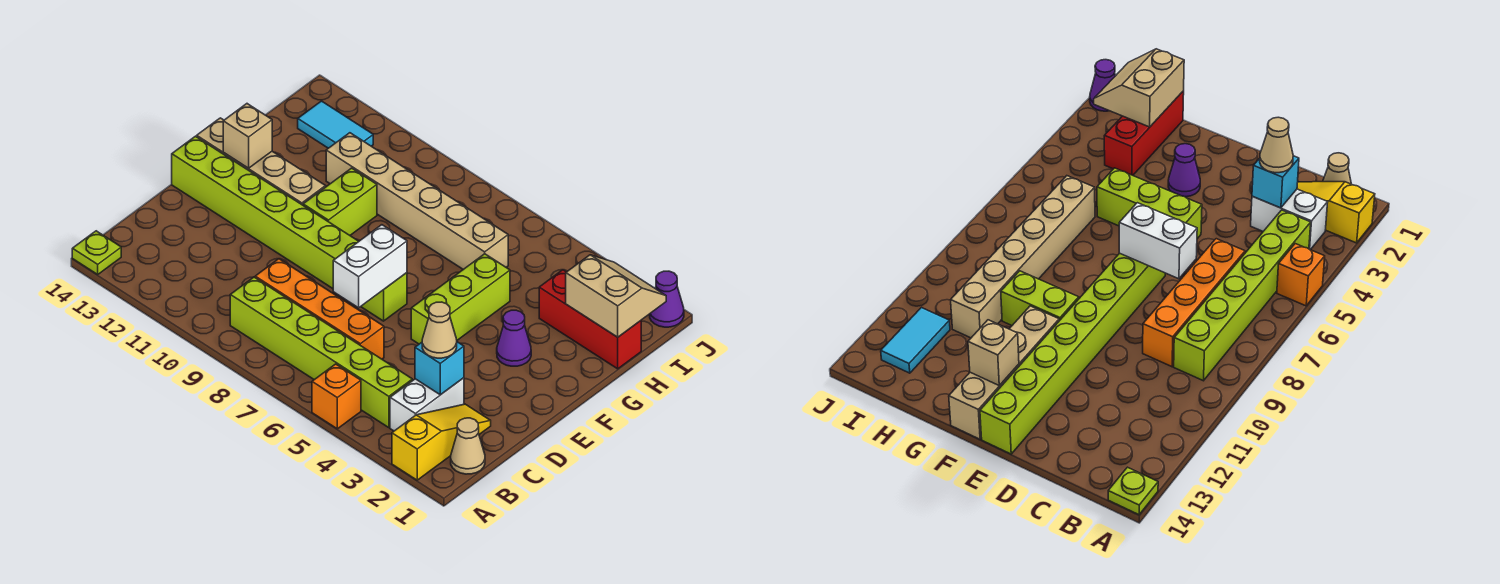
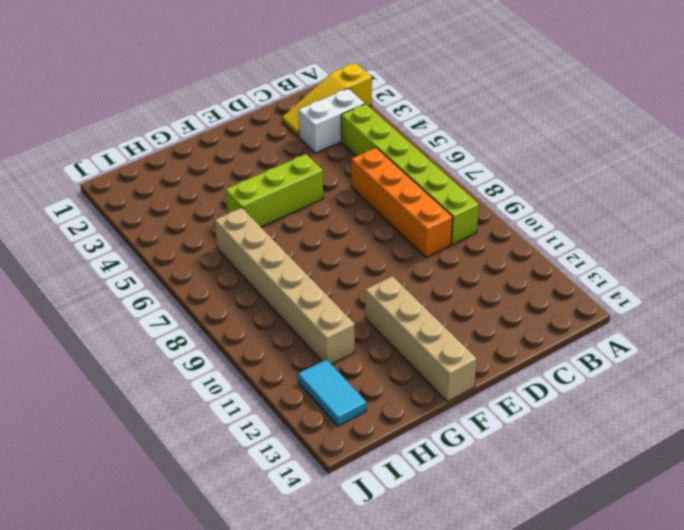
none -> orange brick A5 level 1
none -> lime plate A14 level 1
none -> tan cone B1 level 1

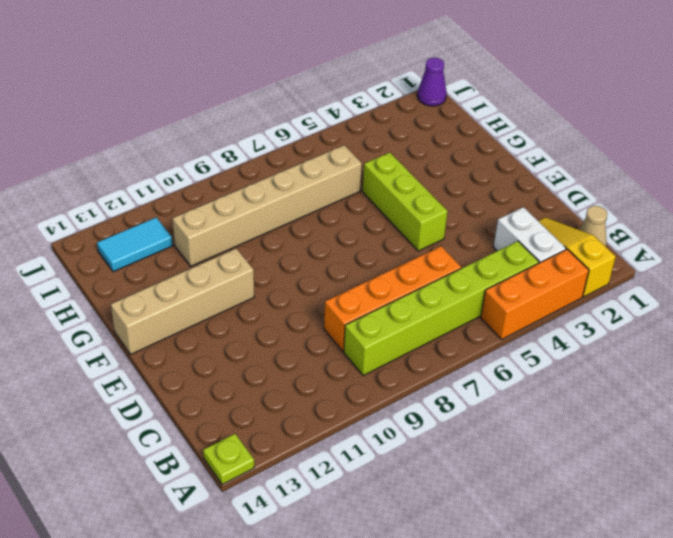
orange brick A3:A5 level 1 -> orange brick A5 level 1
none -> lime brick E7:E14 level 1
none -> purple cone F3 level 1
none -> lime brick F10:G10 level 1

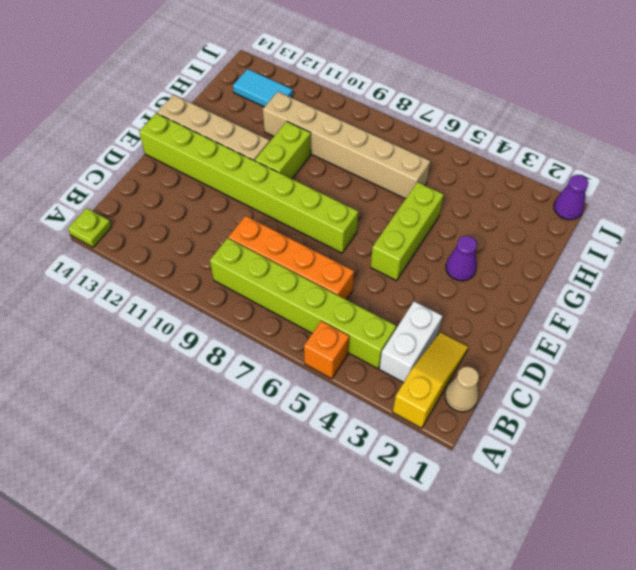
none -> red brick H1:H3 level 1
none -> cyan brick C3 level 2
none -> white brick D7:E7 level 2

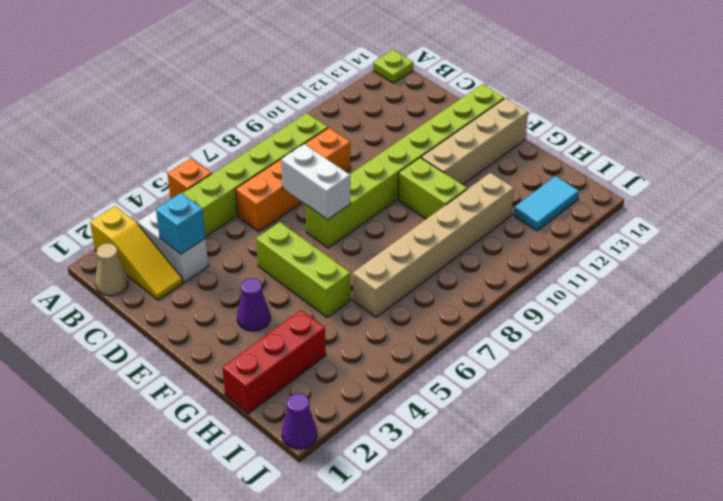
none -> tan brick F13 level 2
none -> tan slope H1:I2 level 2 top H
none -> tan cone C3 level 3

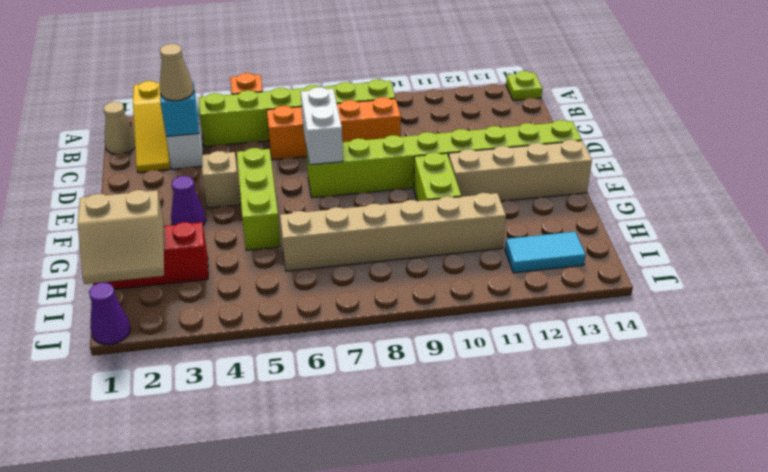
tan brick E4 level 1 -> tan brick F13 level 2

